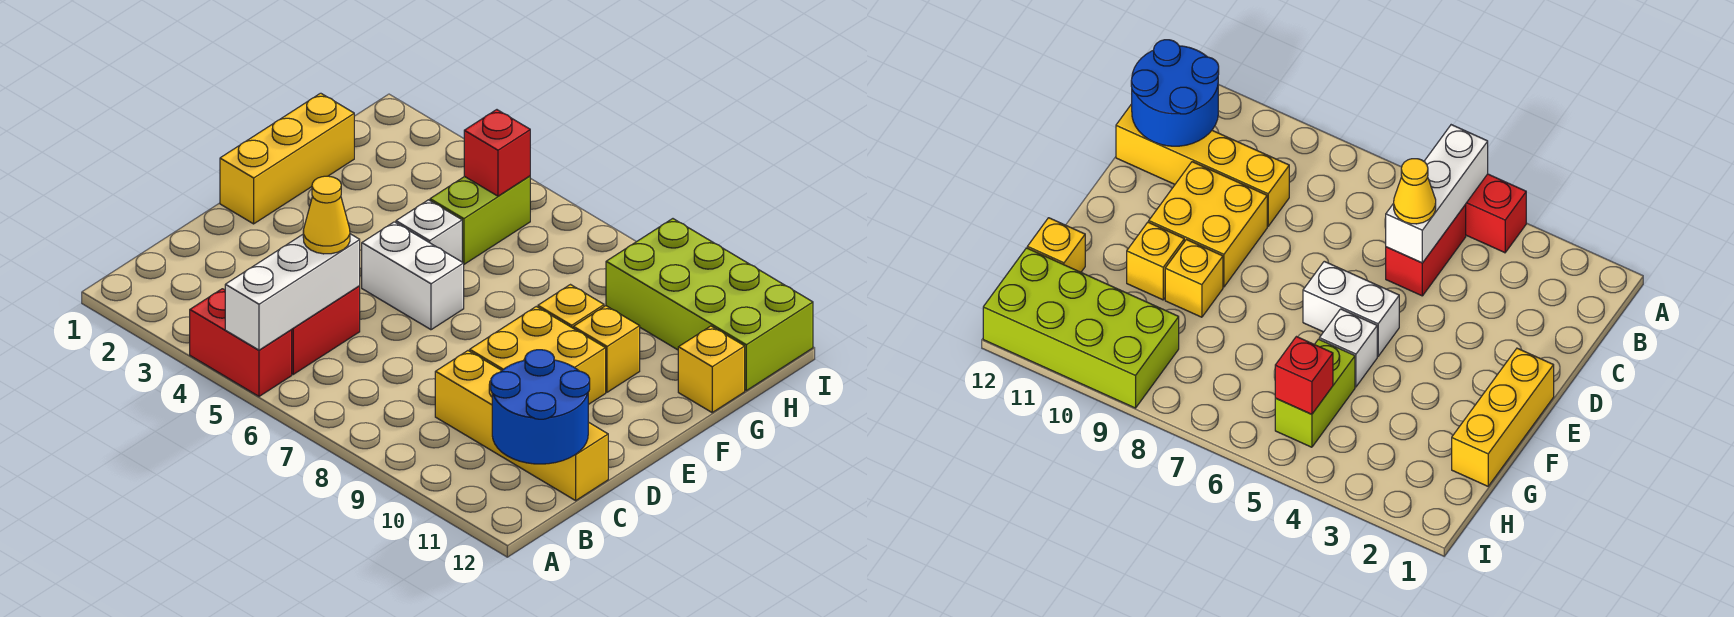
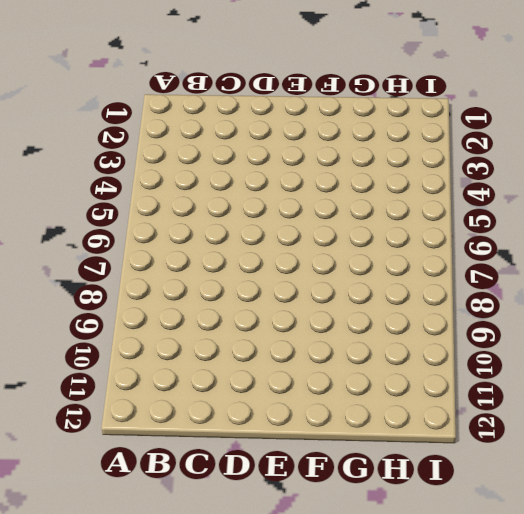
none -> red brick A4:A5 level 1
none -> red brick B5:C5 level 1
none -> yellow brick C9:C12 level 1

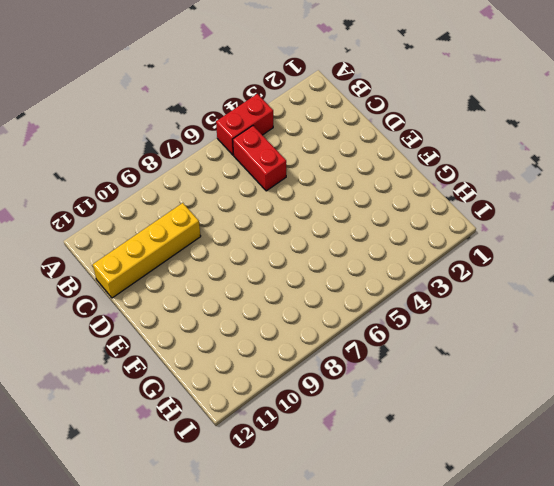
none -> yellow brick D9:E10 level 1
none -> yellow brick E1:G1 level 1
none -> white brick E5:E6 level 1

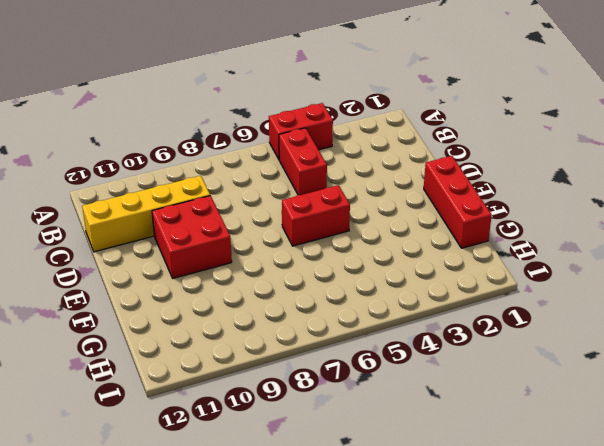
red brick D9:E10 level 1 -> yellow brick D9:E10 level 1
red brick E1:G1 level 1 -> yellow brick E1:G1 level 1
red brick E5:E6 level 1 -> white brick E5:E6 level 1
none -> white brick F5 level 1
none -> yellow brick F9 level 1
none -> yellow brick F10 level 1

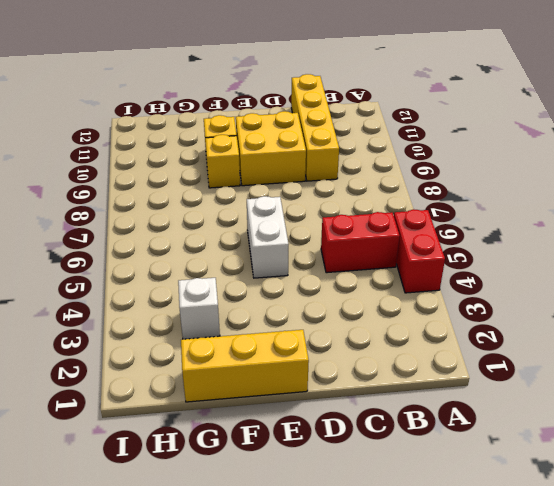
white brick G3 level 1 -> white brick F5 level 1
none -> lime brick G5:H5 level 1
none -> yellow brick G12 level 1
none -> lime brick H9:I12 level 1

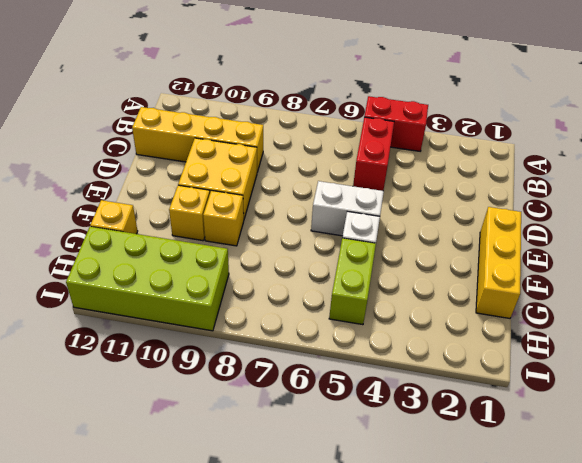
none -> white brick A5:C5 level 2
none -> blue round brick B11:C12 level 2
none -> red brick H5 level 2

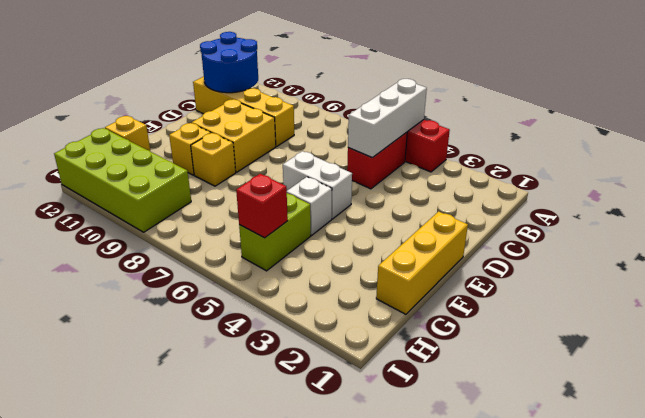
none -> yellow cone C5 level 3

